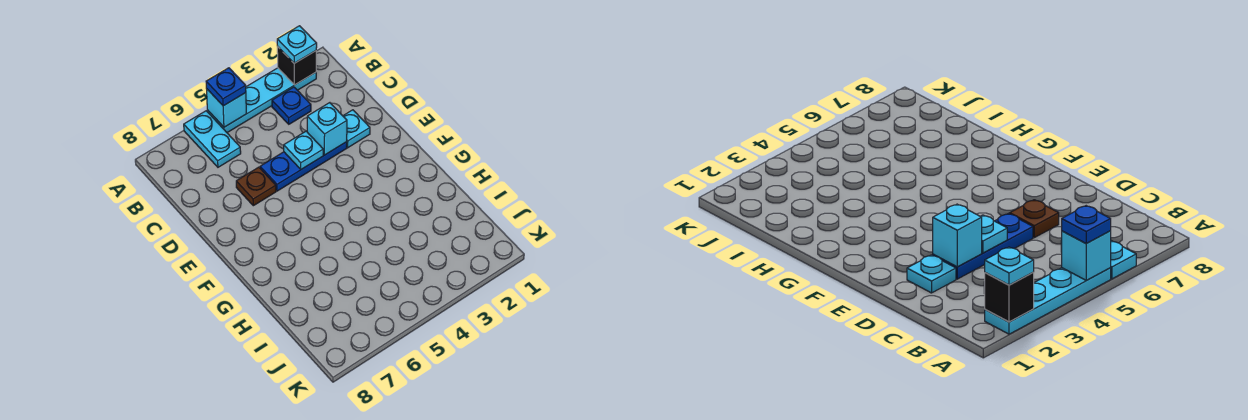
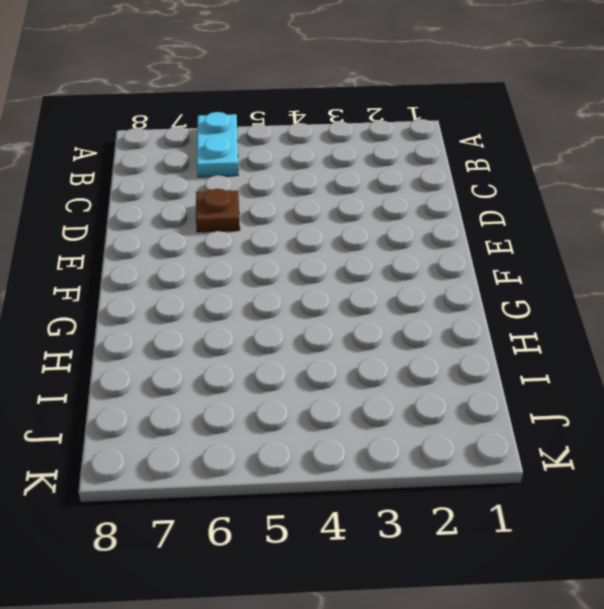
none -> cyan plate A2:A5 level 1
none -> blue plate B3 level 1
none -> cyan plate D2 level 1

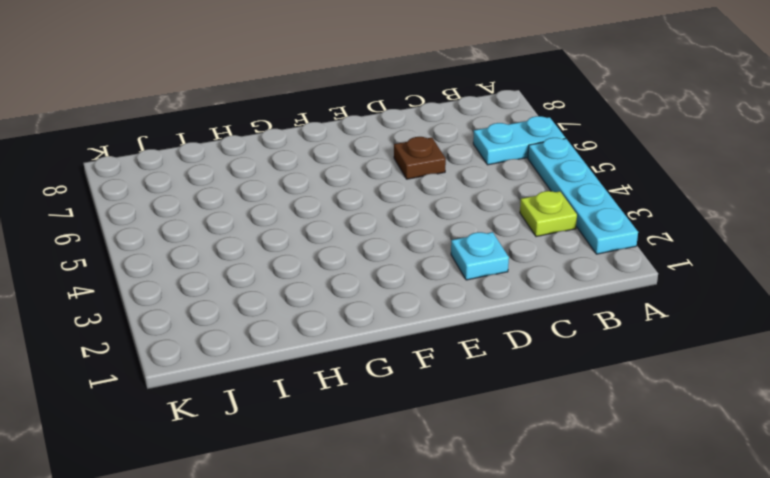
lime plate B3 level 1 -> blue plate B3 level 1
none -> blue plate D3:D5 level 1
none -> black brick A2 level 2
none -> cyan brick A5 level 2

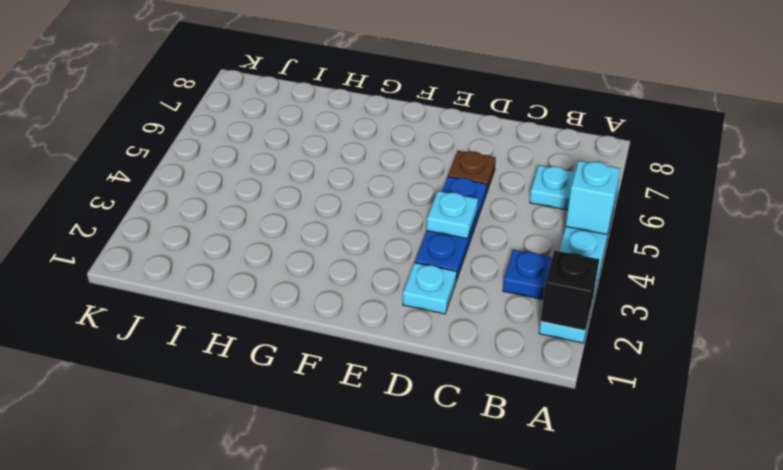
none -> cyan brick D3 level 2
none -> cyan plate A2 level 3
none -> blue plate A5 level 3

